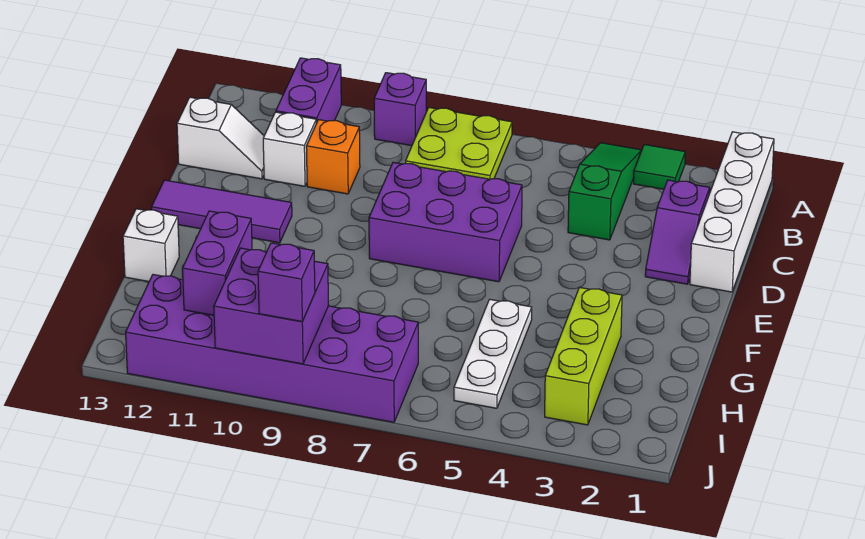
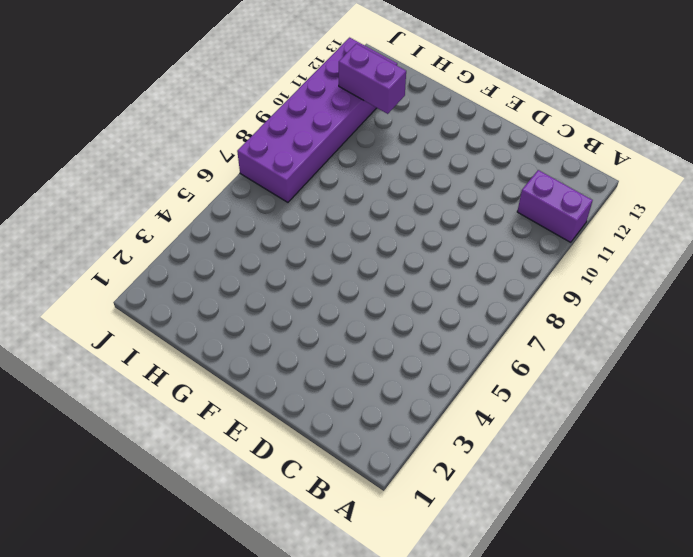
none -> white brick A1:D1 level 1
none -> green tile A3 level 1
none -> green slope A4:C4 level 1 top C

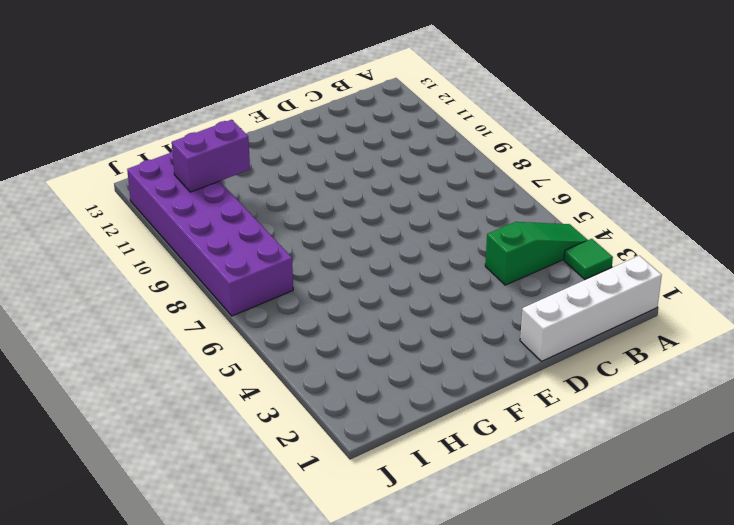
none -> lime plate A7:B8 level 1
none -> purple brick A9 level 1
none -> purple brick A11:B11 level 1

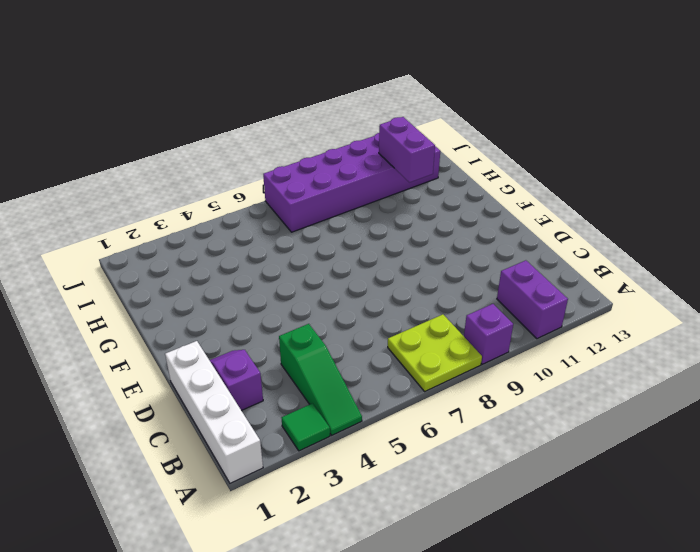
none -> orange brick C10 level 1
none -> white brick C11 level 1
none -> white slope C12:C13 level 1 top 13

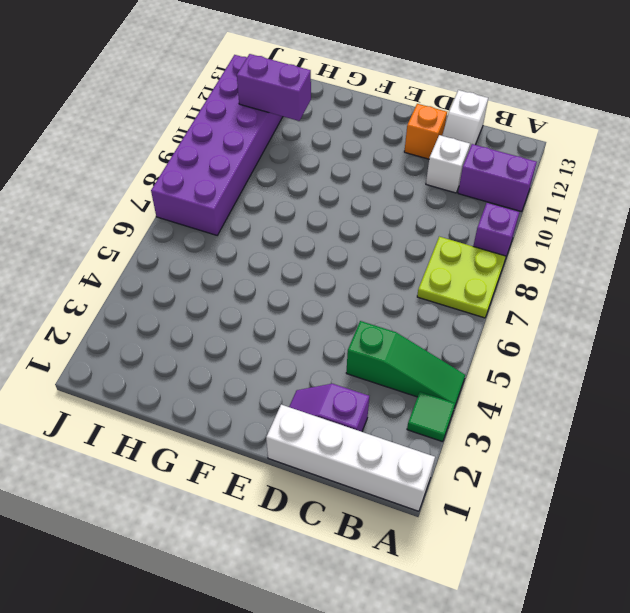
orange brick D12 level 1 -> orange brick C10 level 1
none -> purple brick D6:E8 level 1
none -> purple tile E11:E13 level 1
none -> lime brick G3:I3 level 1

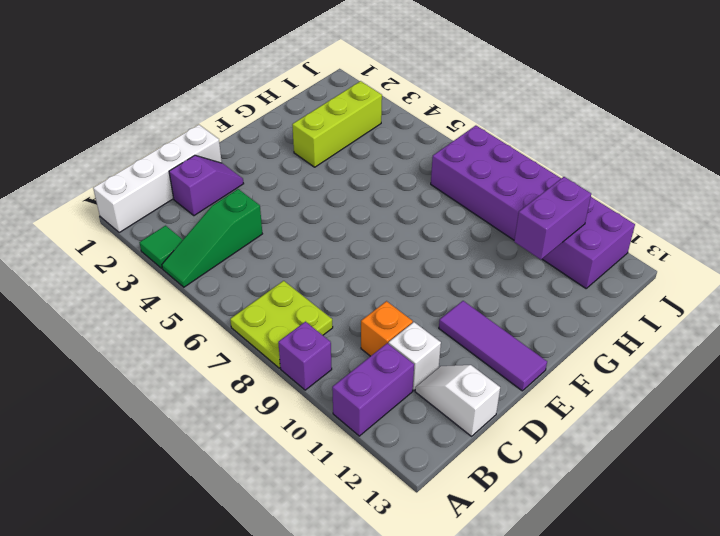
none -> purple brick D6:E8 level 1
none -> white plate G5:I5 level 1
none -> white brick G13 level 1

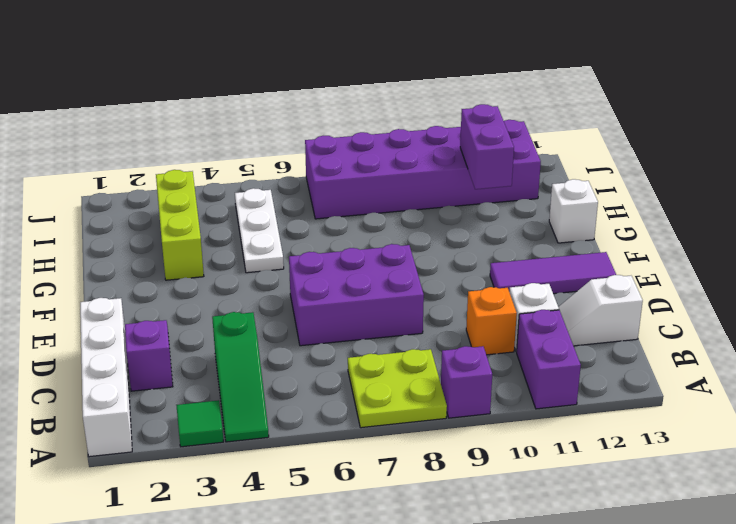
none -> purple brick I9:J10 level 2
none -> purple brick J9 level 3

